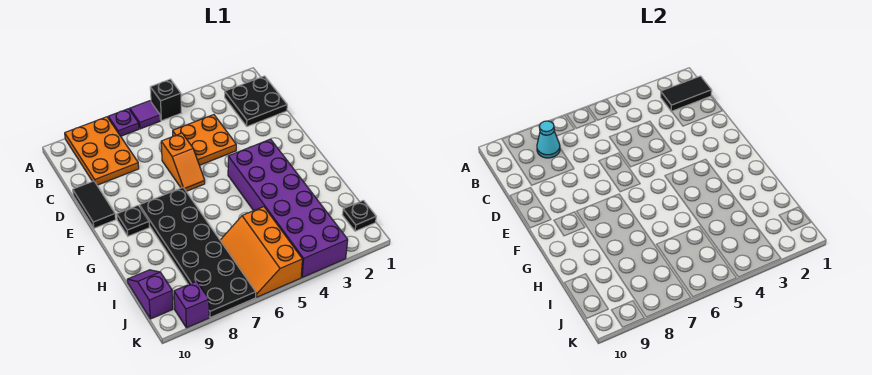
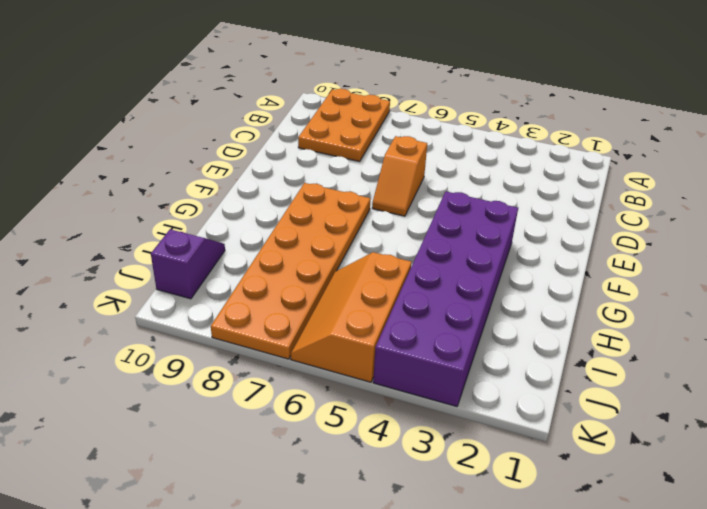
orange plate F7:K8 level 1 -> black plate F7:K8 level 1
none -> black brick A5 level 1
none -> purple tile A6 level 1
none -> purple plate A7 level 1

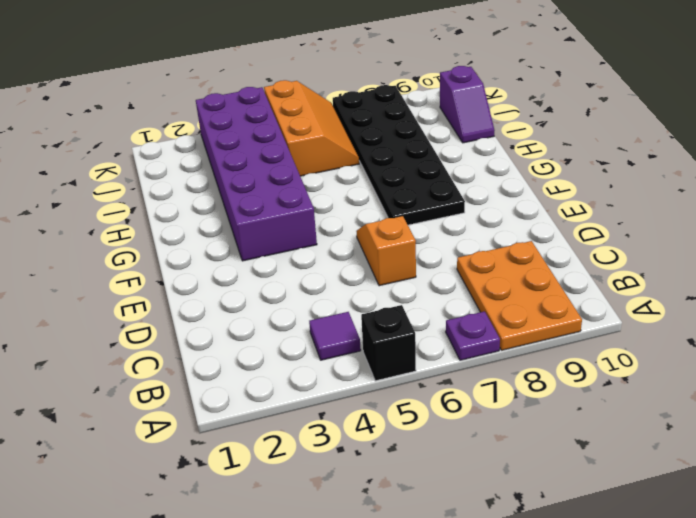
purple tile B4 level 1 -> purple tile A6 level 1
none -> black plate B1:C2 level 1
none -> orange plate C4:D5 level 1
none -> black tile D10:E10 level 1

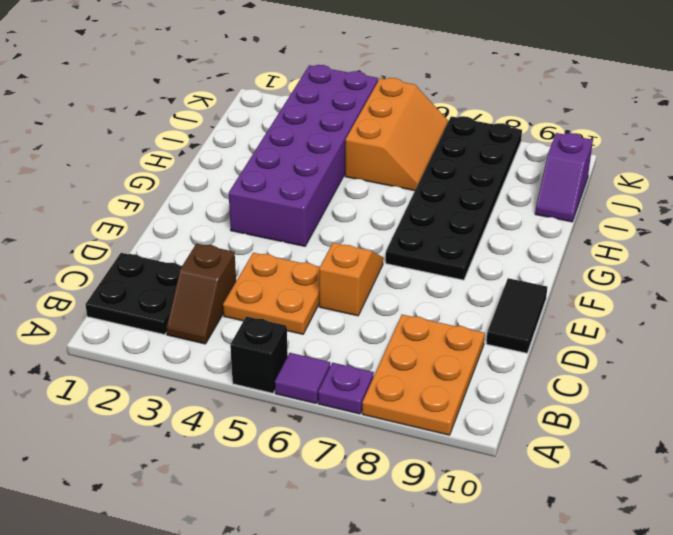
brown slope B3:C3 level 1 top C -> none
none -> black plate F9 level 1
none -> black plate J1 level 1
none -> purple brick K9 level 1

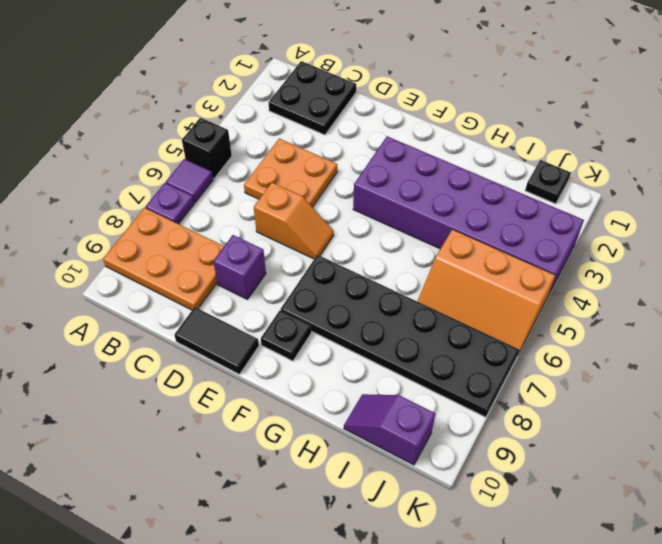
purple brick D8 level 1 -> purple brick K9 level 1
none -> black tile B1:B2 level 2
none -> cyan cone B8 level 2

